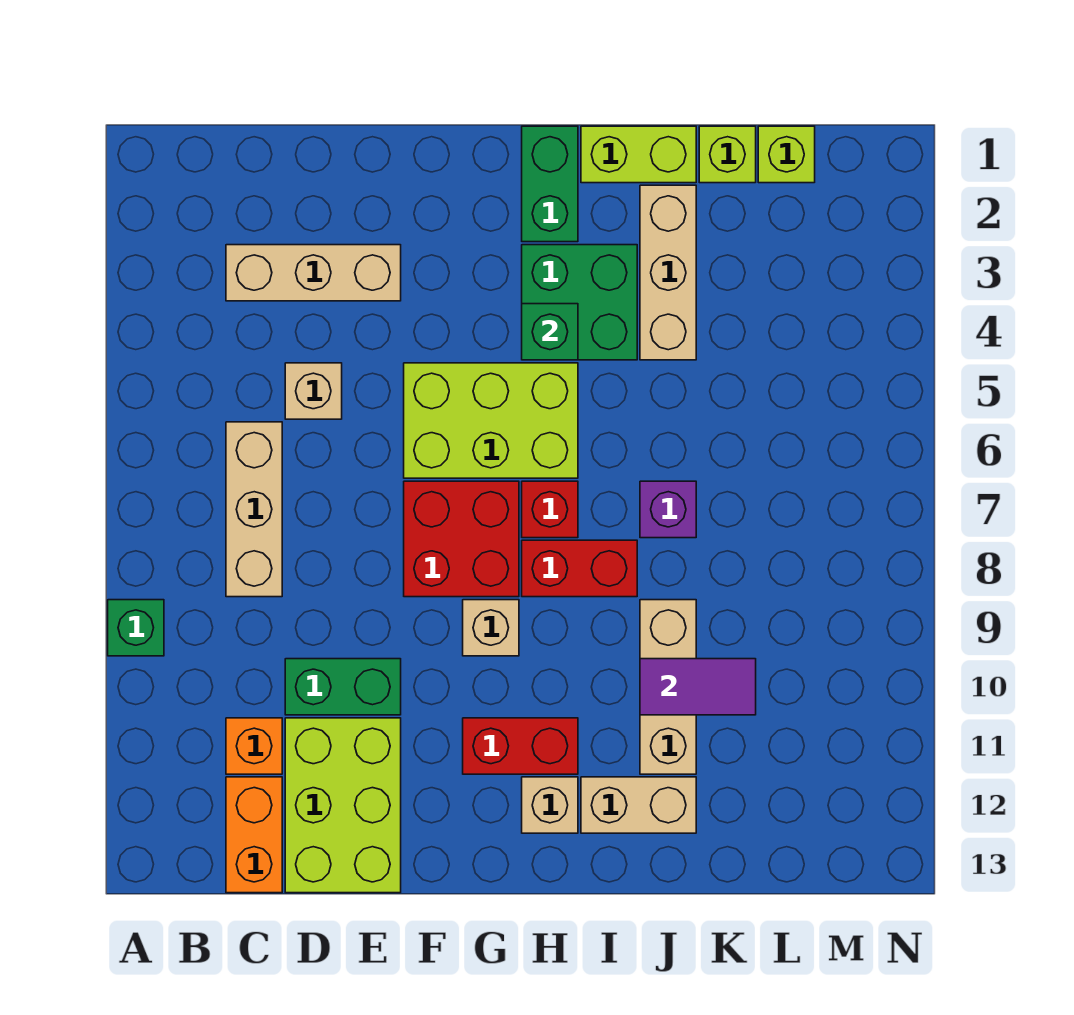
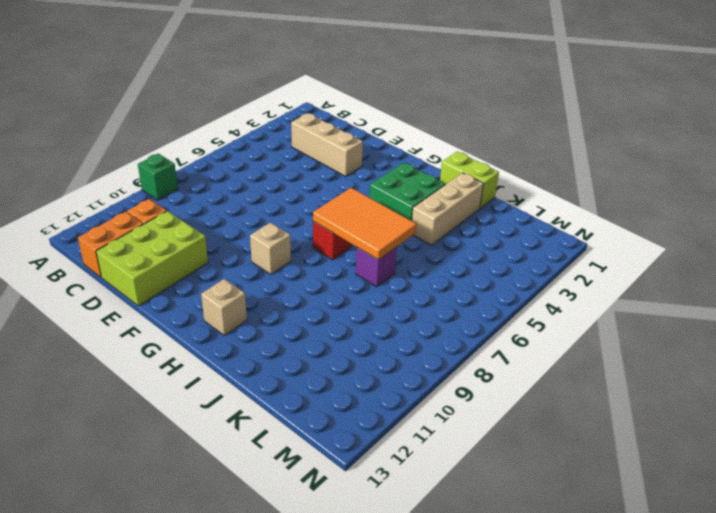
orange tile H6:J7 level 2 -> none
none -> tan brick C6:C8 level 1
none -> tan brick D5 level 1
none -> green brick D10:E10 level 1

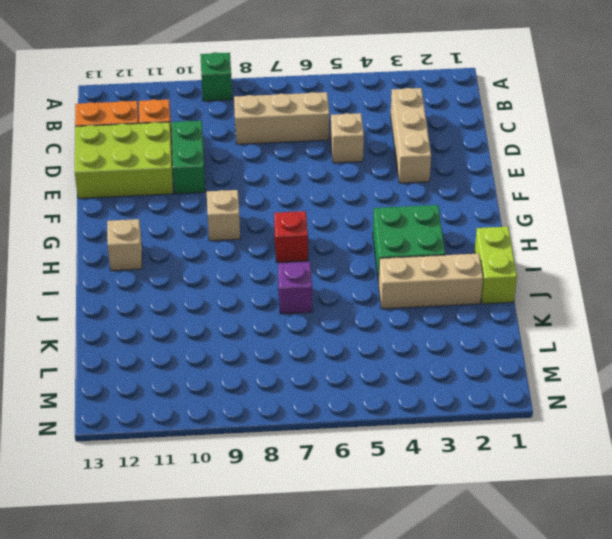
none -> lime brick F5:H6 level 1
none -> red brick F7:G8 level 1
none -> red brick G11:H11 level 1

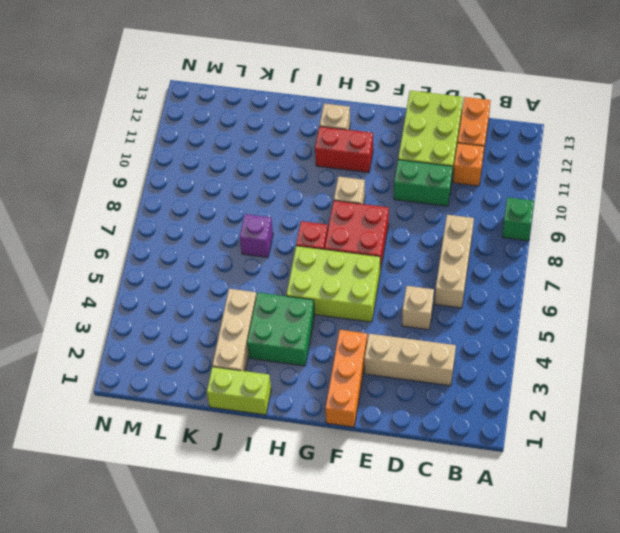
orange brick F1:F3 level 1 -> none
none -> green brick H1:H2 level 1
none -> red brick H8:I8 level 1
none -> tan brick I12:J12 level 1

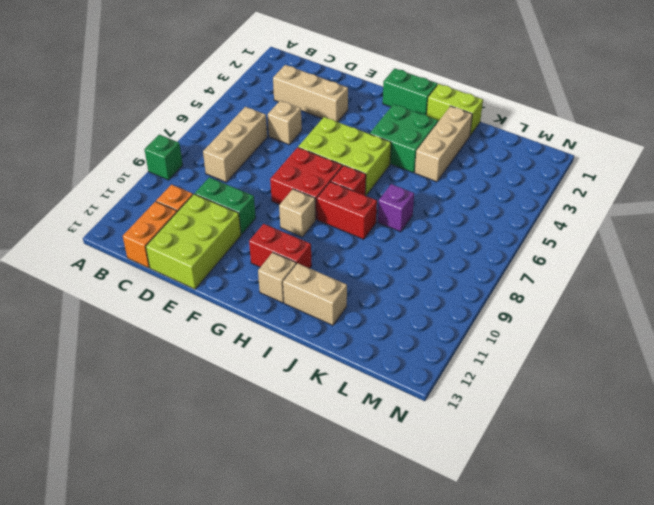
green brick G1:H1 level 1 -> green brick H1:H2 level 1
none -> tan brick J9:J11 level 1
none -> lime brick K1 level 1
none -> lime brick L1 level 1

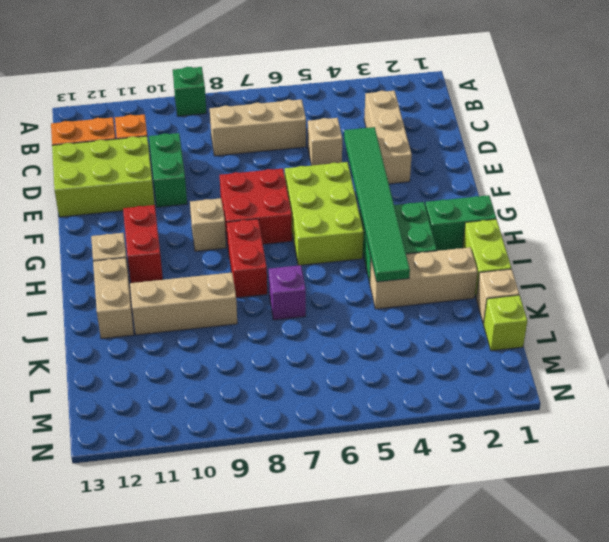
green tile E4:J4 level 2 -> green brick H4 level 2
tan brick K1 level 1 -> lime brick K1 level 1
none -> red brick H7 level 1
none -> purple tile J10:K10 level 2

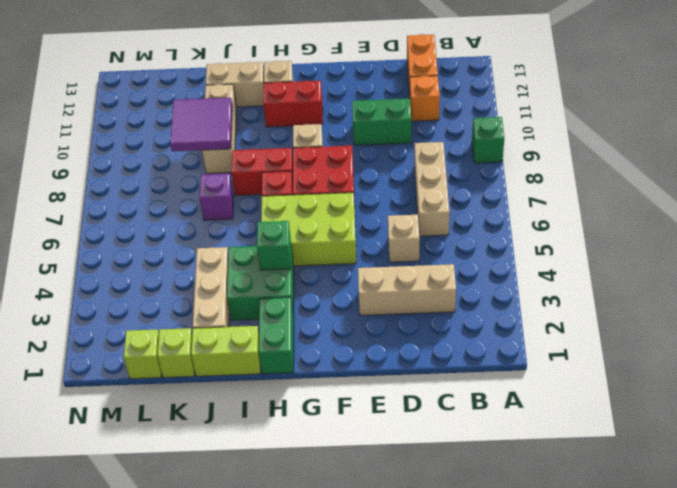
purple tile J9:K10 level 2 -> purple tile J10:K10 level 2
none -> lime brick D11:E13 level 1

